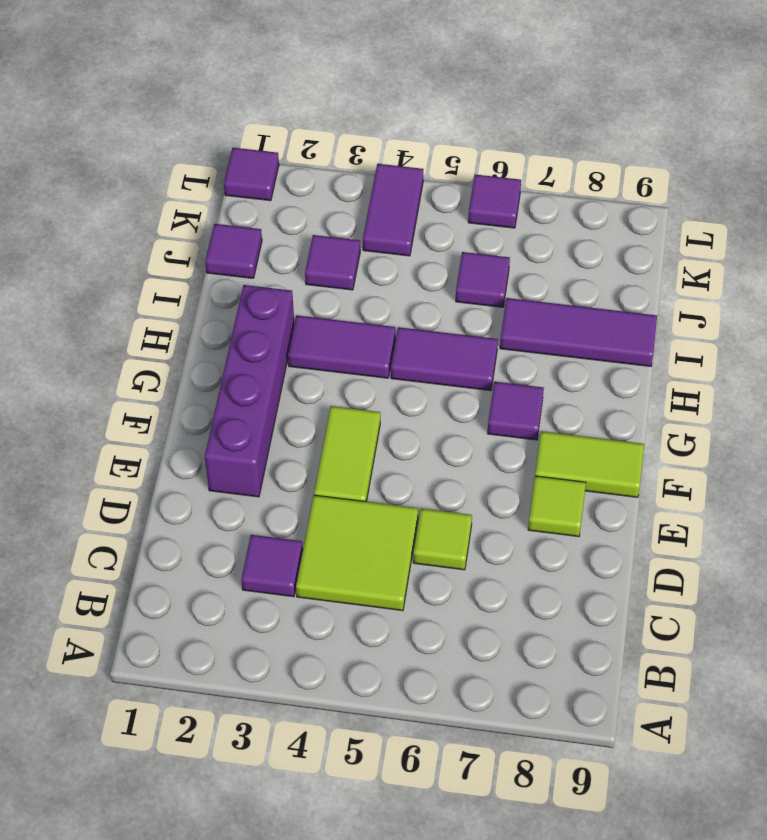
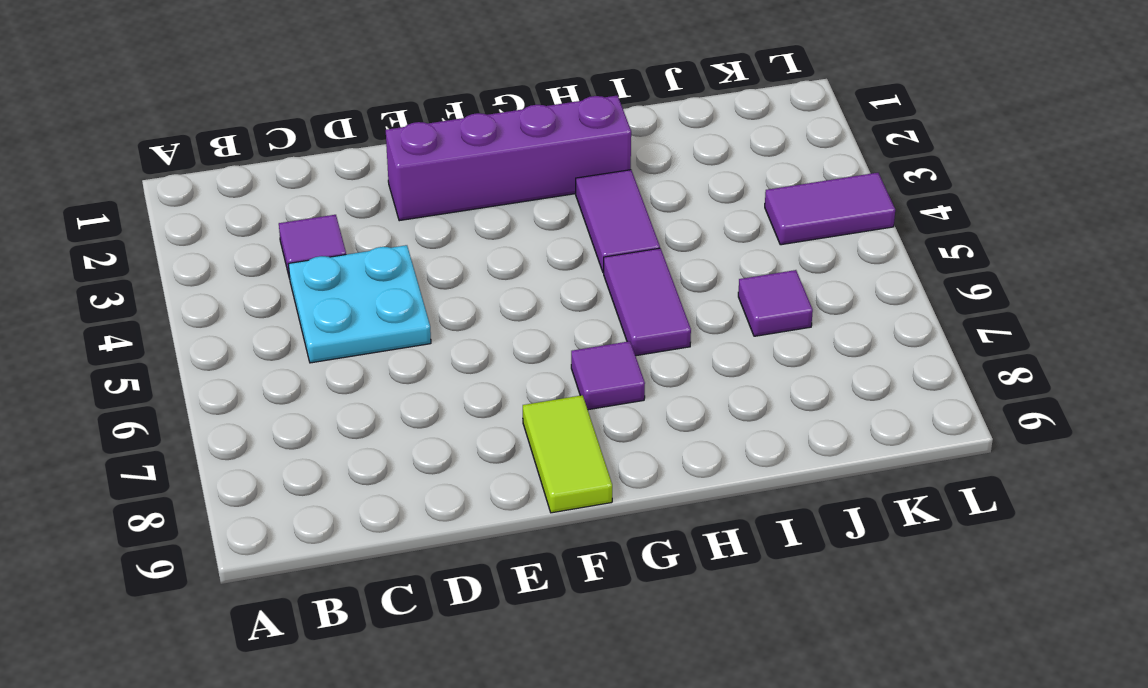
cyan plate C4:D5 level 1 -> lime tile C4:D5 level 1
none -> lime tile D6 level 1
none -> lime tile E4:F4 level 1
none -> lime tile E8 level 1

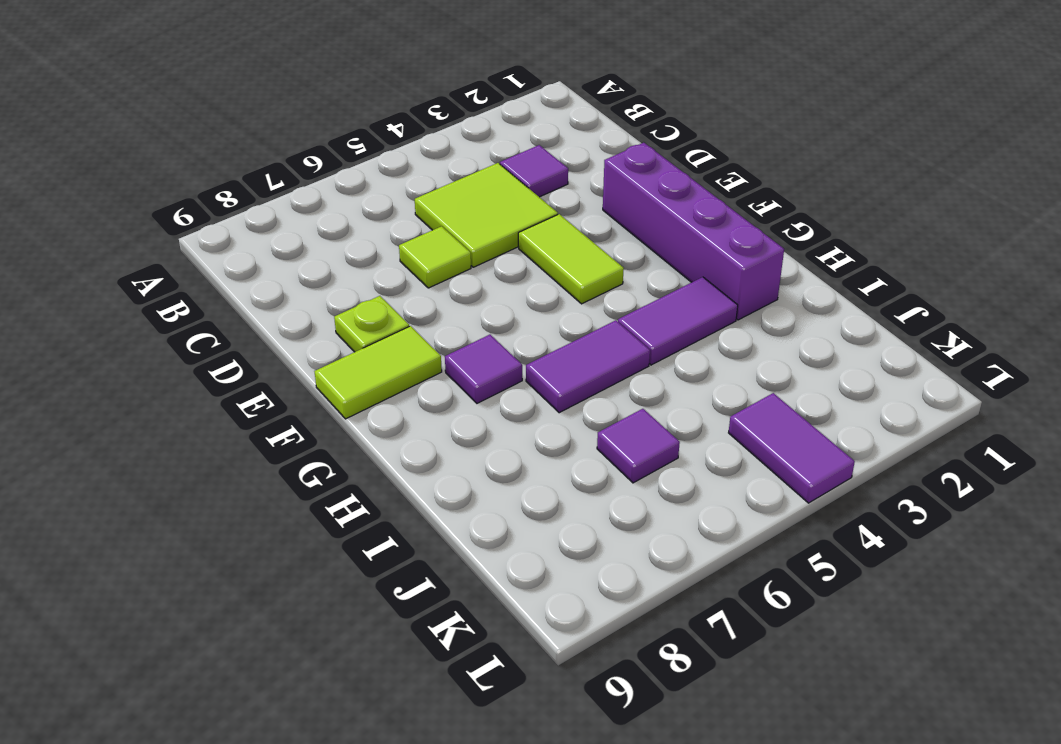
lime plate E8 level 1 -> lime tile E8 level 1
none -> purple tile I7:I9 level 1
none -> purple tile J1 level 1
none -> purple tile J3 level 1

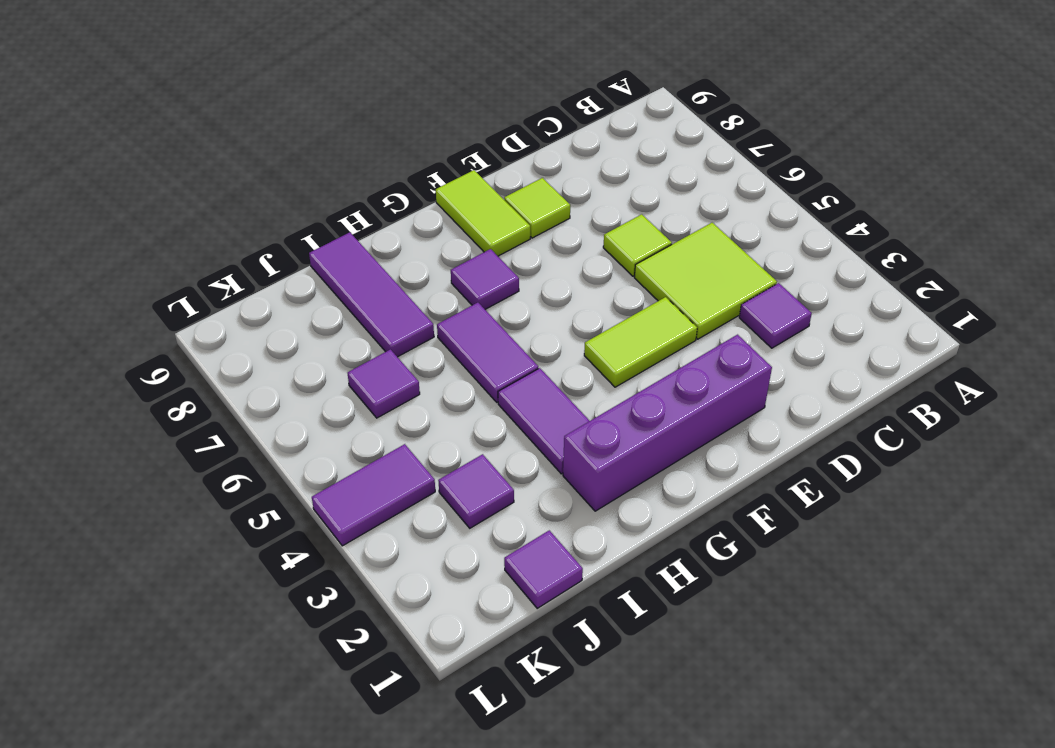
none -> purple tile L1 level 1
none -> purple tile L6 level 1

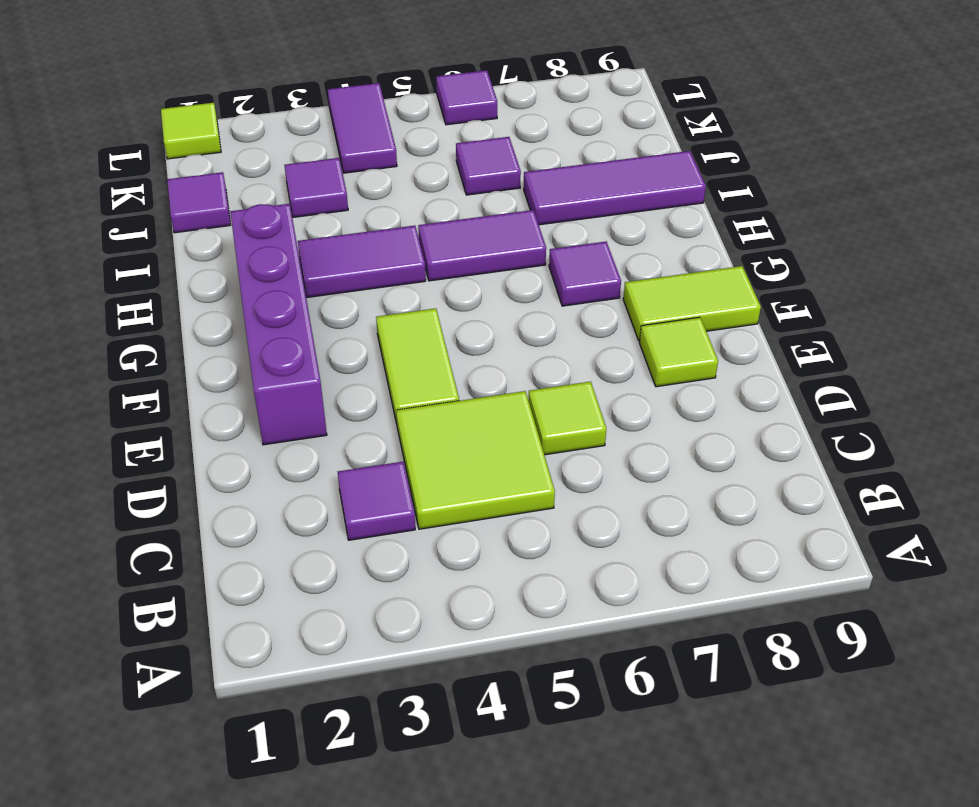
lime tile L1 level 1 -> purple tile L1 level 1

